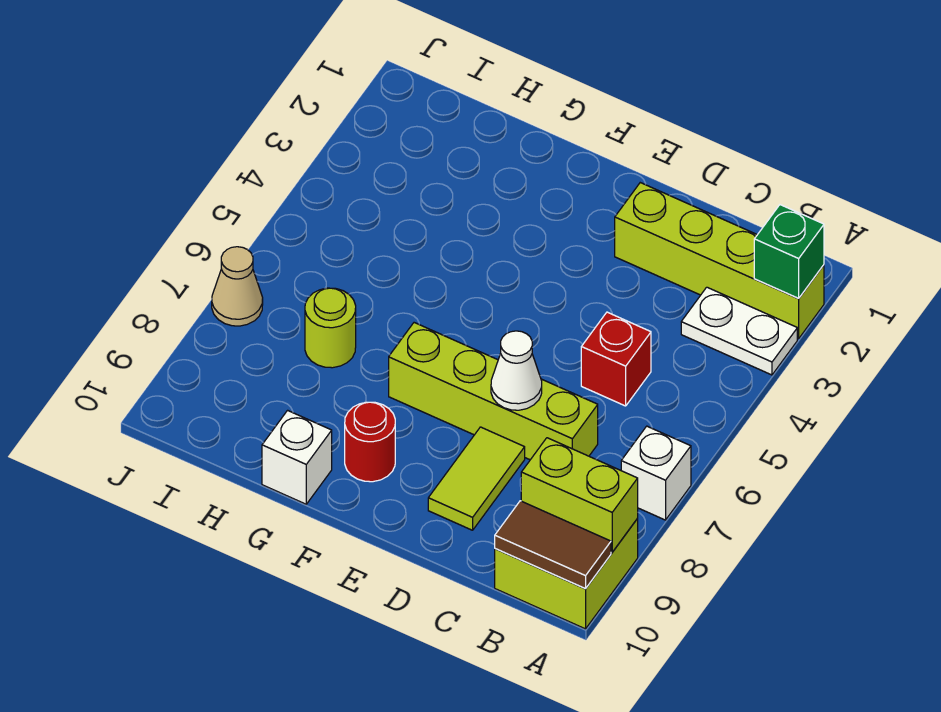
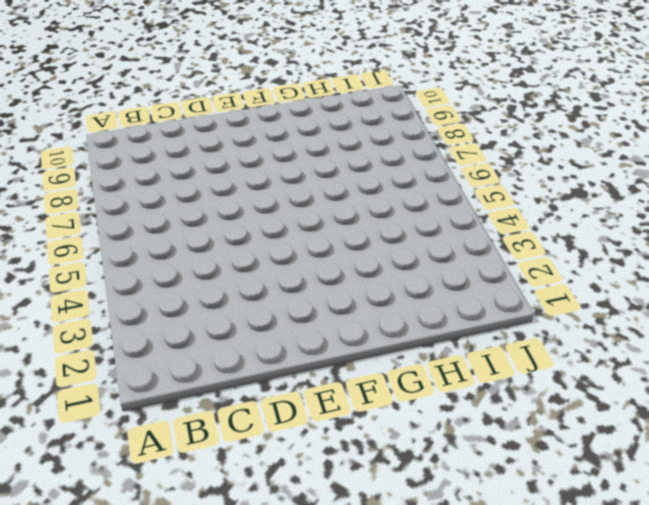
none -> lime brick A2:D2 level 1
none -> white plate A3:B3 level 1
none -> white brick A7 level 1

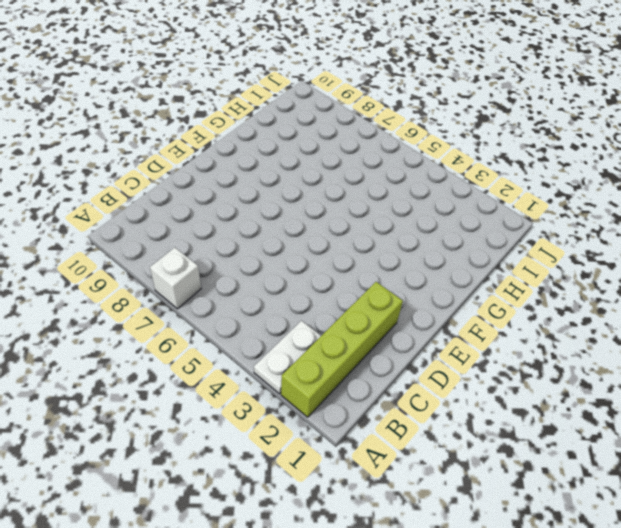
none -> lime brick A9:B10 level 1
none -> red brick C5 level 1
none -> lime brick C7:F7 level 1

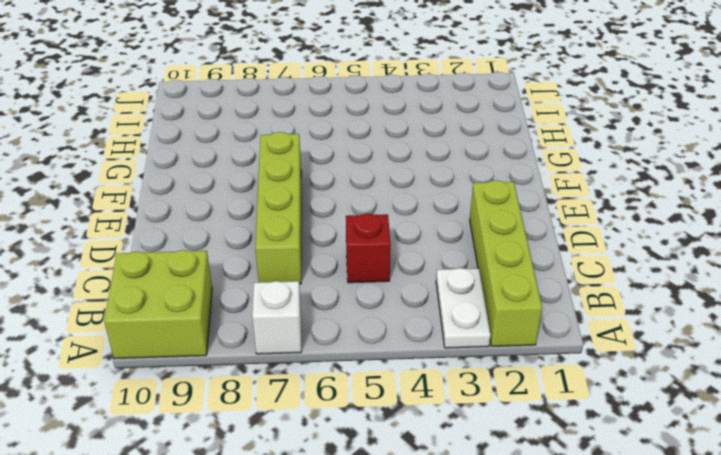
none -> lime tile D8:D9 level 1
none -> red round brick F9 level 1
none -> white brick G10 level 1

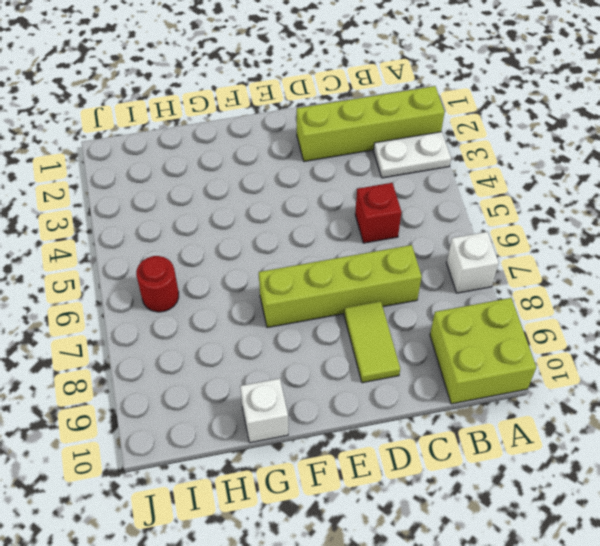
red round brick I6 level 1 -> red round brick F9 level 1
none -> lime round brick H7 level 1
none -> tan cone J7 level 1
none -> green brick A2 level 2

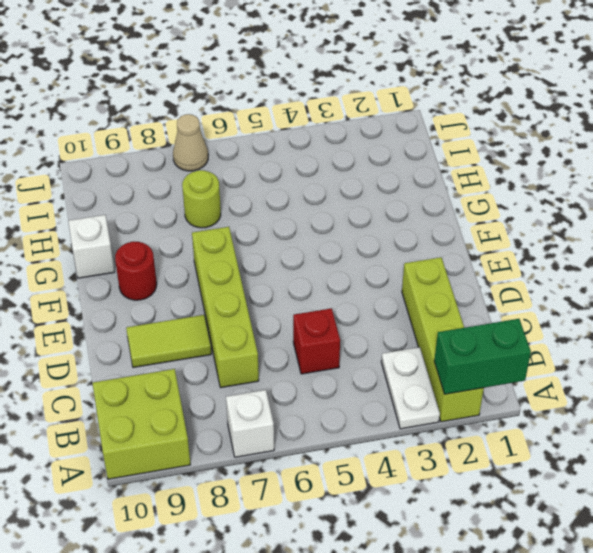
green brick A1:A2 level 2 -> green brick A2 level 2
none -> lime brick A9:B9 level 2
none -> brown tile A10:B10 level 2
none -> white cone D7 level 2

